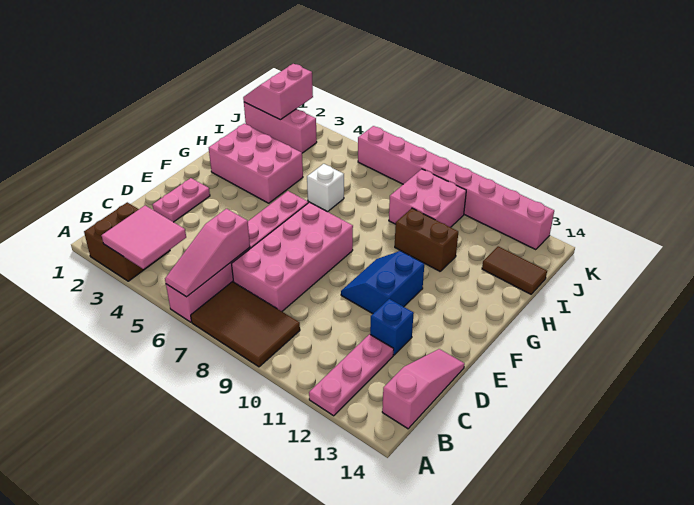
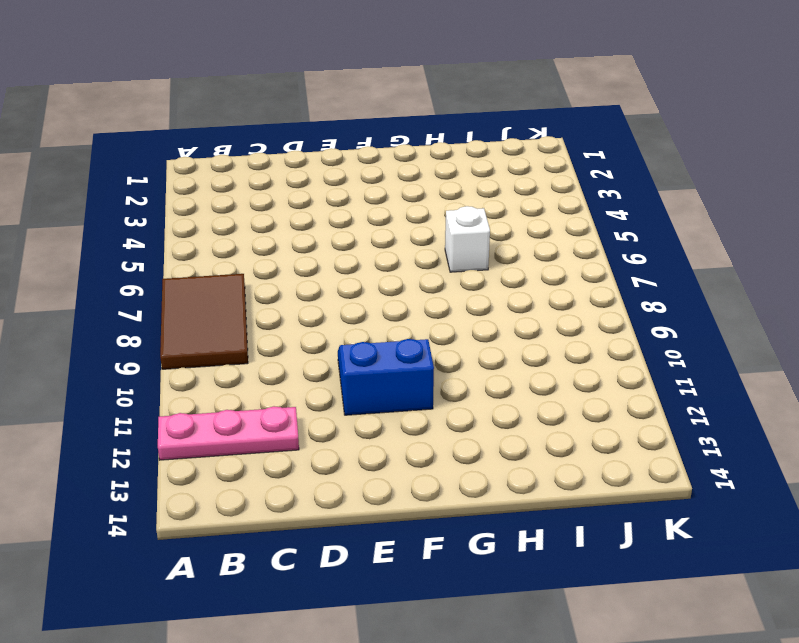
none -> brown brick A2:B3 level 1
none -> pink brick A6:F6 level 1
none -> pink slope B14:D14 level 1 top B

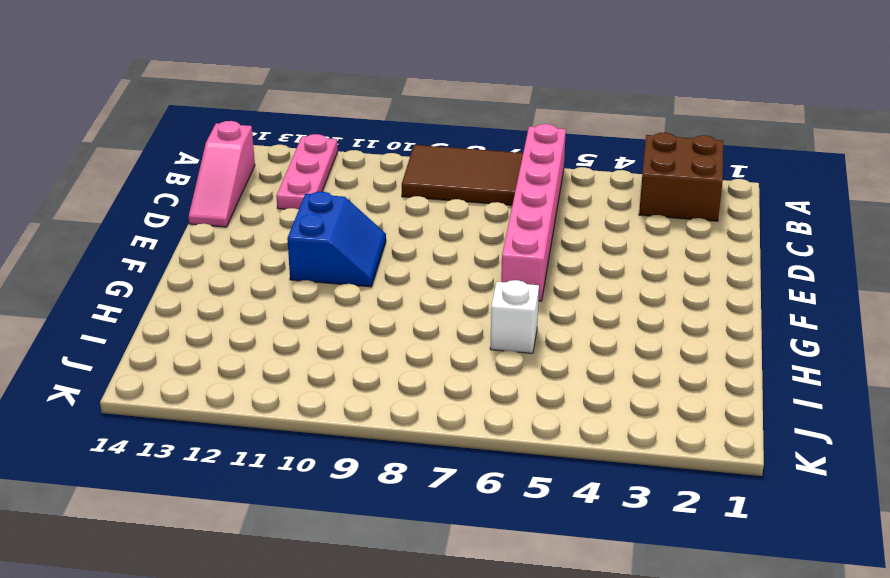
none -> pink brick C7:F8 level 1
none -> pink plate D2:E2 level 1
none -> blue brick D12 level 1

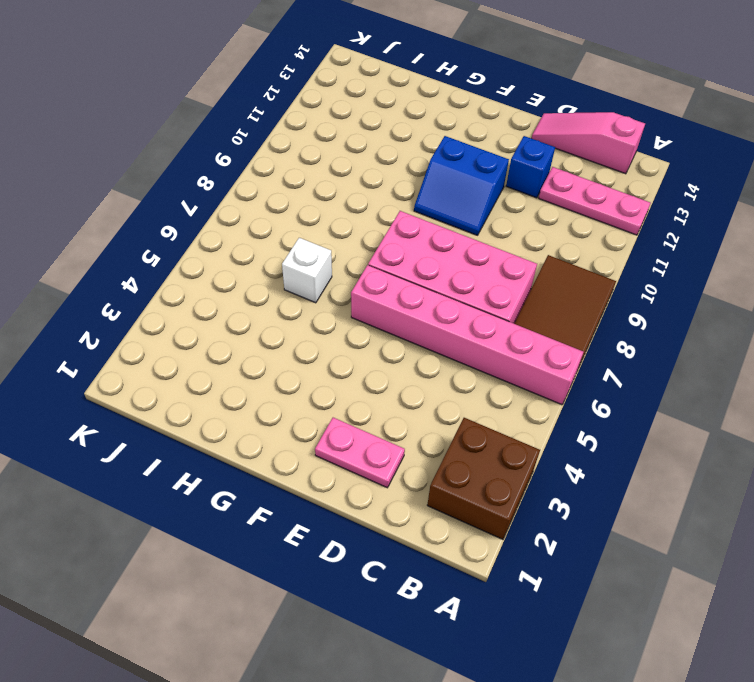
none -> pink brick G2:H4 level 1
none -> brown brick H10:H11 level 1
none -> pink brick I9:J10 level 1

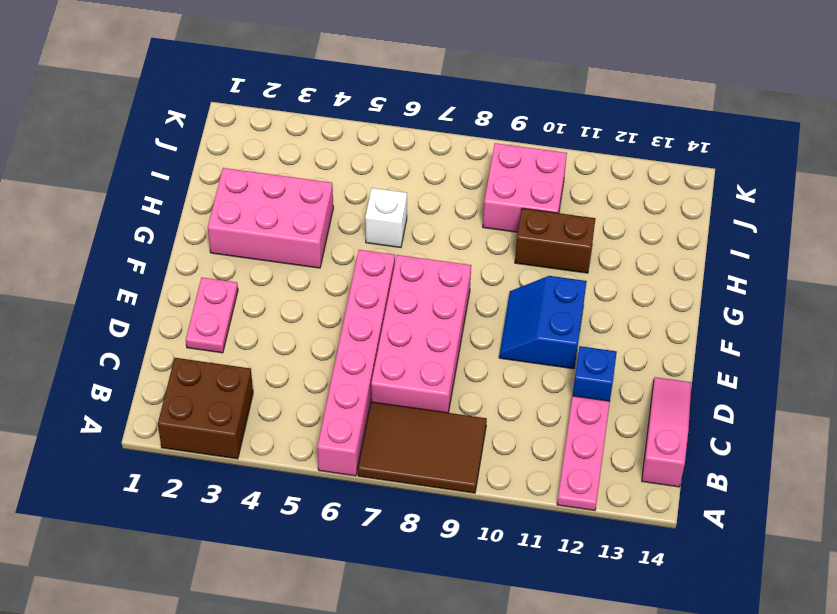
none -> brown tile I13:I14 level 1
none -> pink brick J1:J3 level 1
none -> pink brick K6:K13 level 1

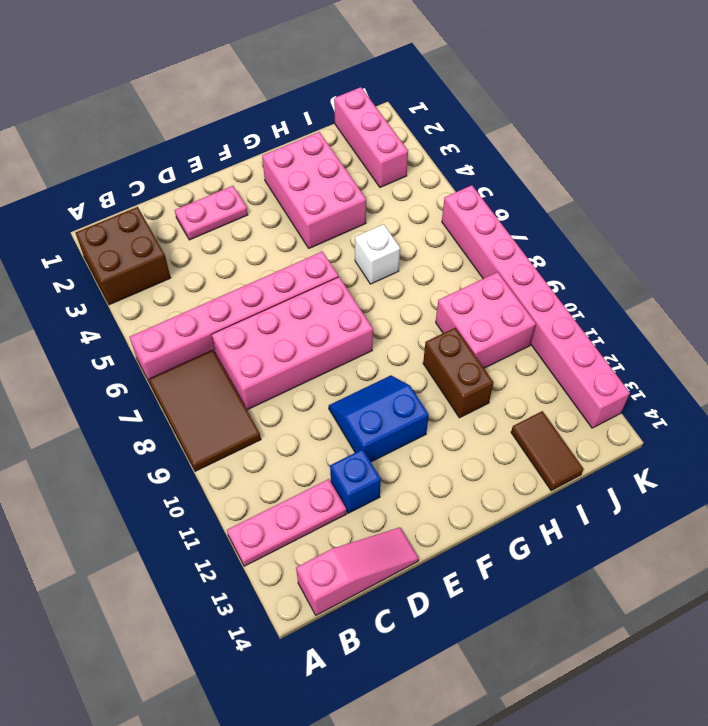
none -> pink tile A3:B4 level 2
none -> pink slope A6:C6 level 2 top C
none -> pink slope J1:K2 level 2 top 2

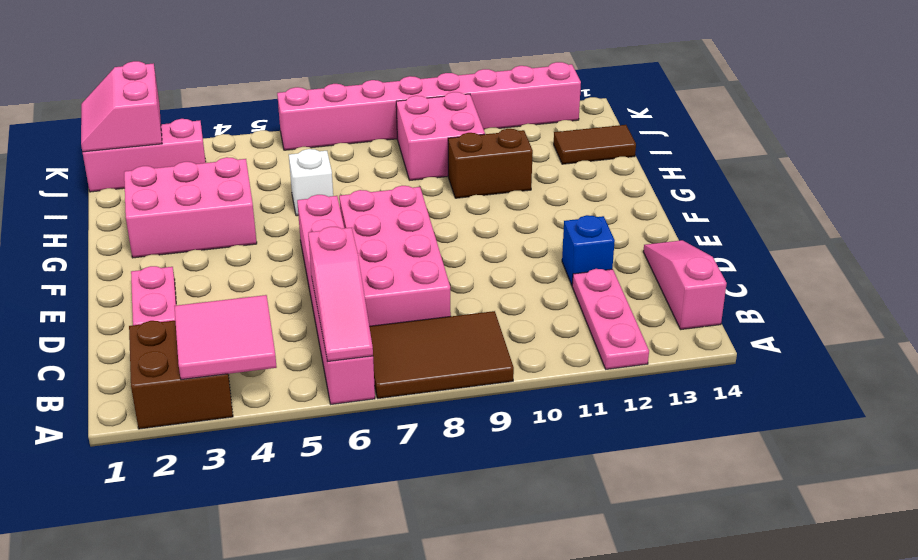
none -> blue slope E10:F11 level 1 top 11

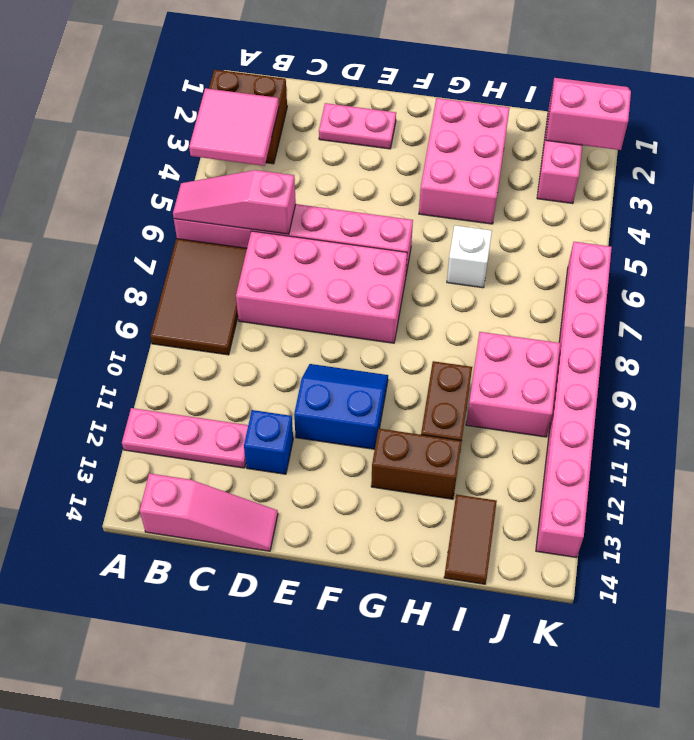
brown brick G12:H12 level 1 -> none

